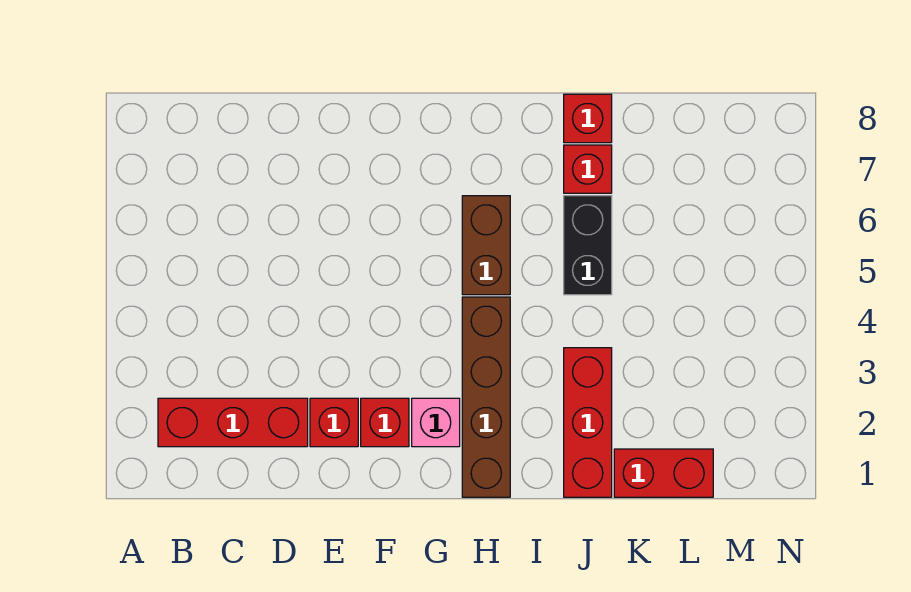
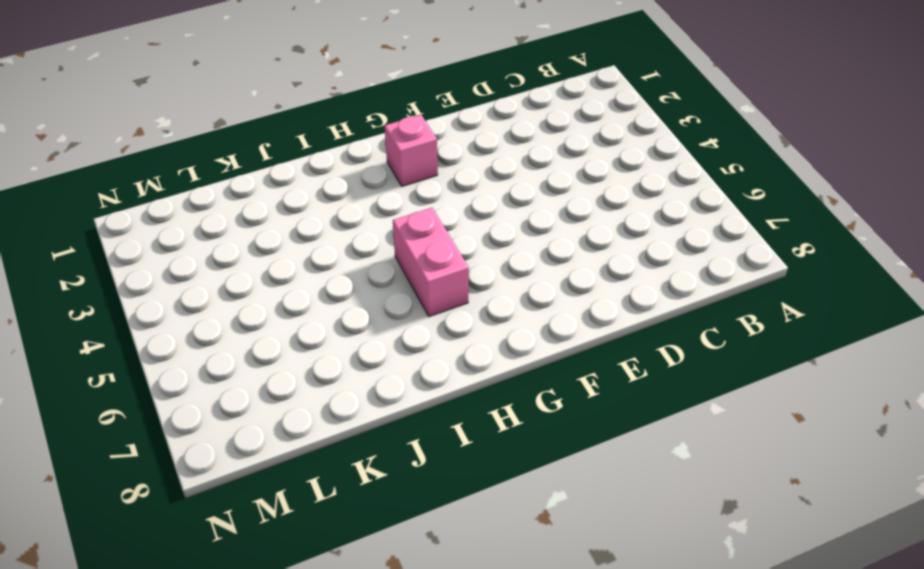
pink brick H5:H6 level 1 -> brown brick H5:H6 level 1
none -> red brick B2:D2 level 1
none -> red brick E2 level 1

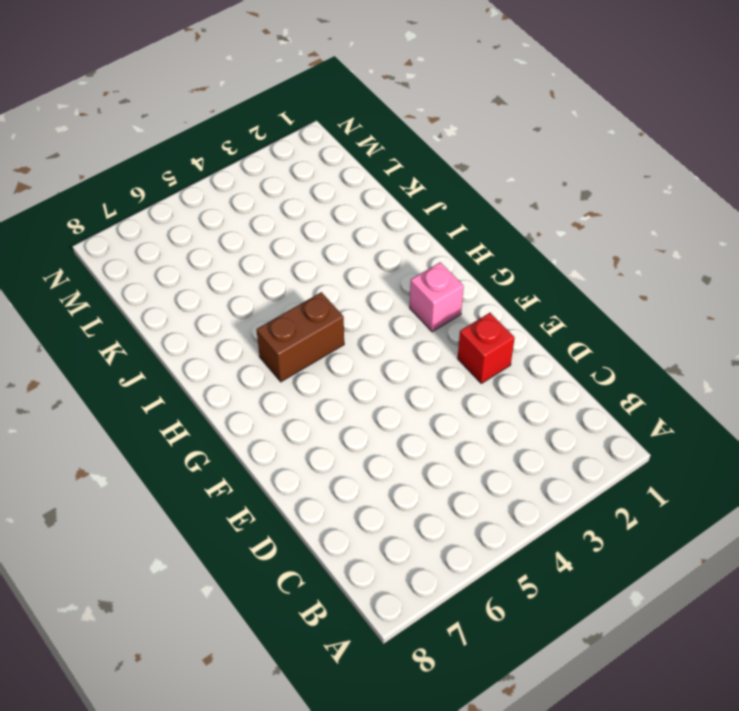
none -> red brick B2:D2 level 1
none -> red brick F2 level 1

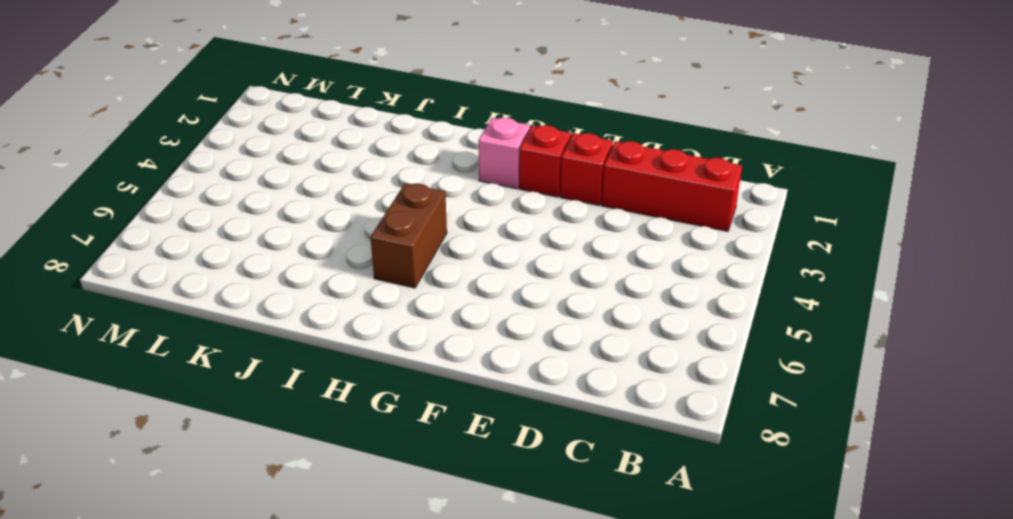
none -> brown brick H1:H4 level 1
none -> red brick J1:J3 level 1

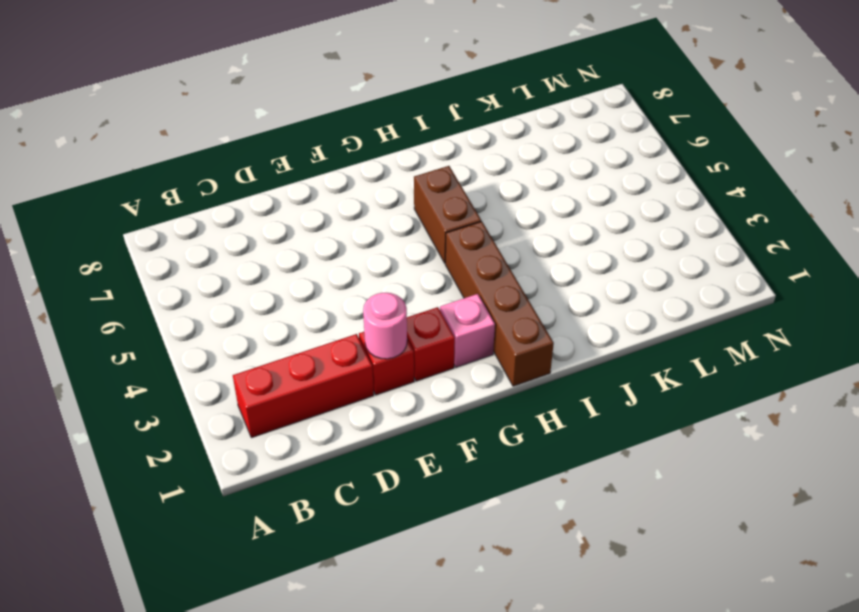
pink round brick E2 level 2 -> none
none -> red brick J1:J3 level 1
none -> black brick J5:J6 level 1

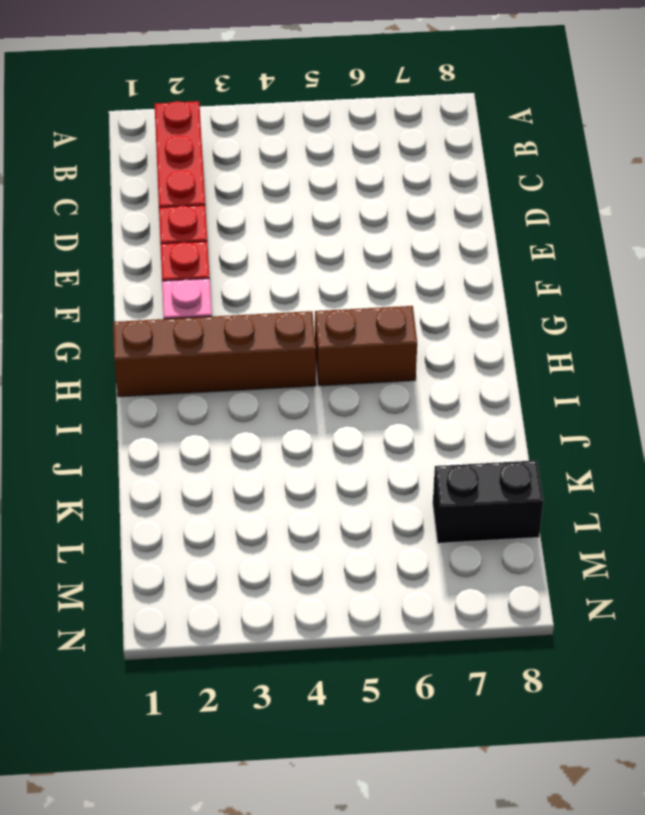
black brick L7:L8 level 1 -> black brick J5:J6 level 1
none -> red brick J1:J3 level 1
none -> red brick J7 level 1

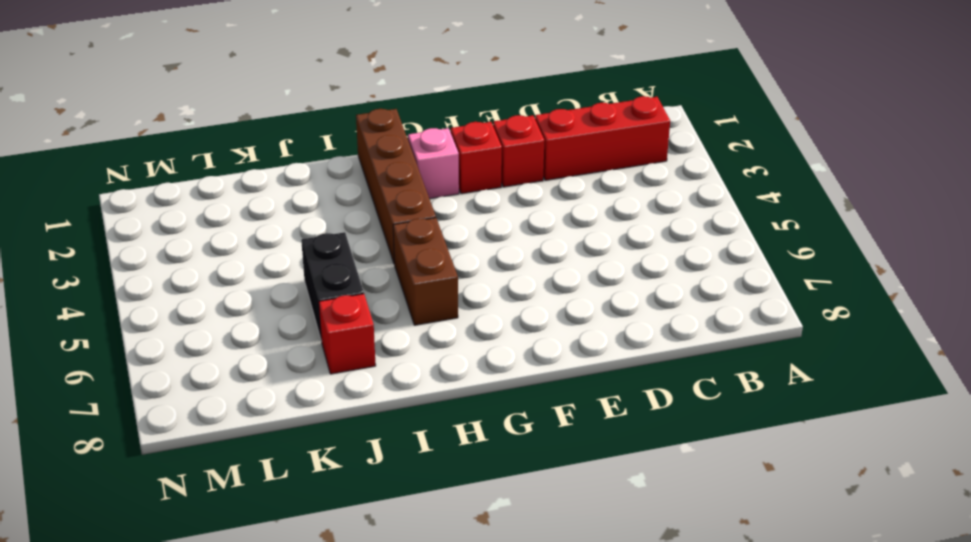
none -> red brick J1:J3 level 1
none -> red brick J8 level 1

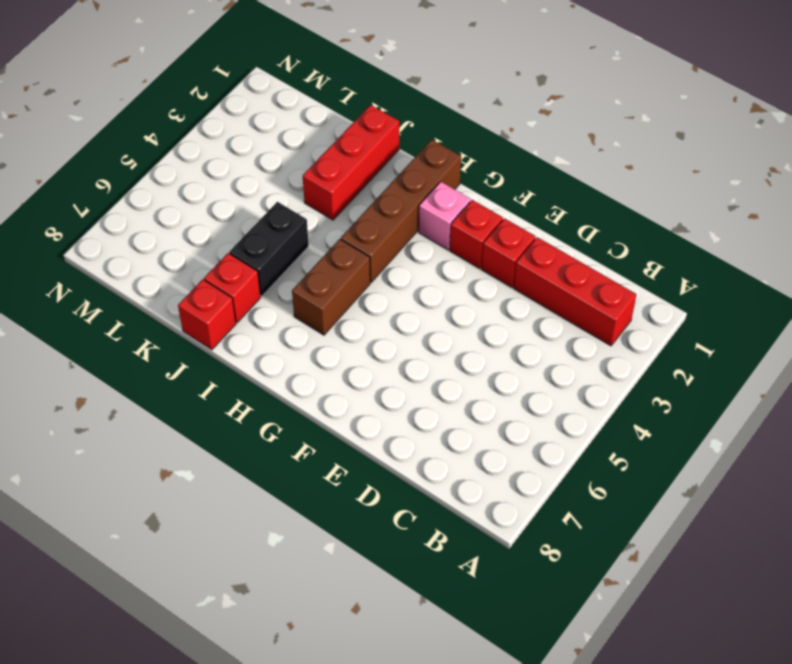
none -> red brick K1:L1 level 1

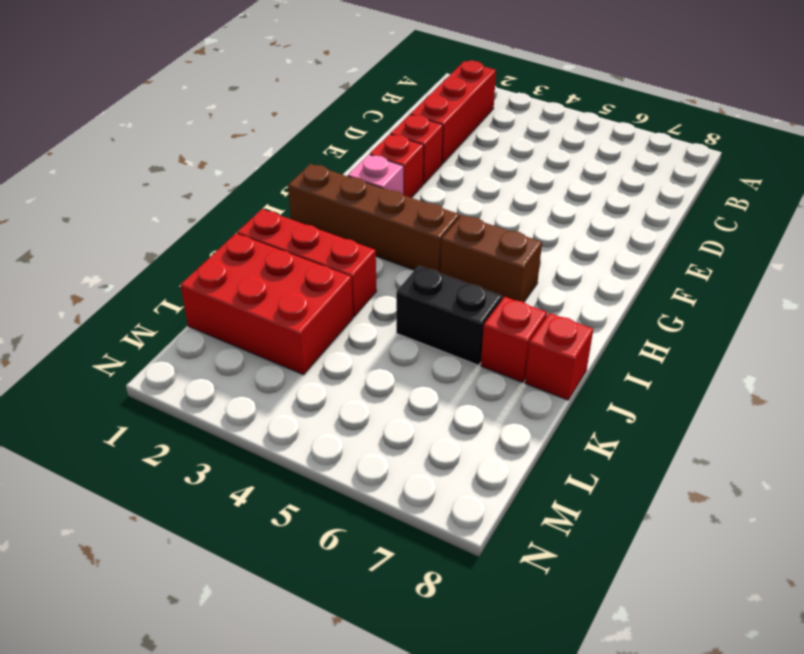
red brick K1:L3 level 1 -> red brick K1:L1 level 1

